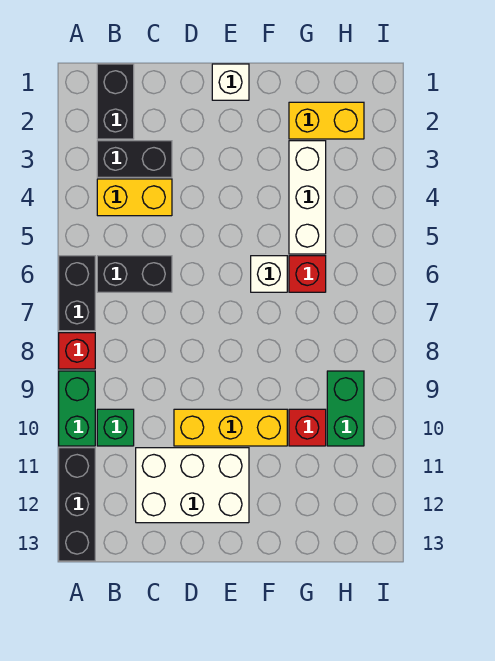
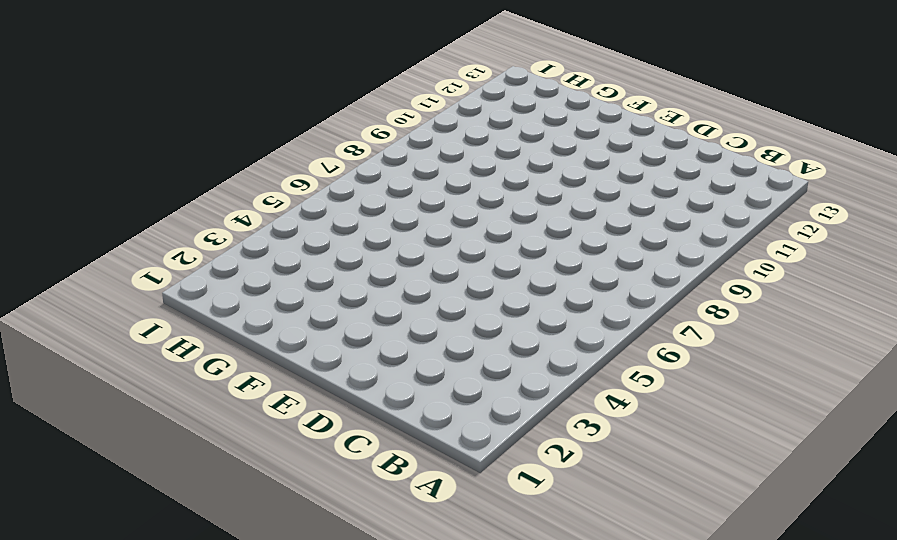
none -> black brick A6:A7 level 1
none -> red brick A8 level 1
none -> green brick A9:A10 level 1

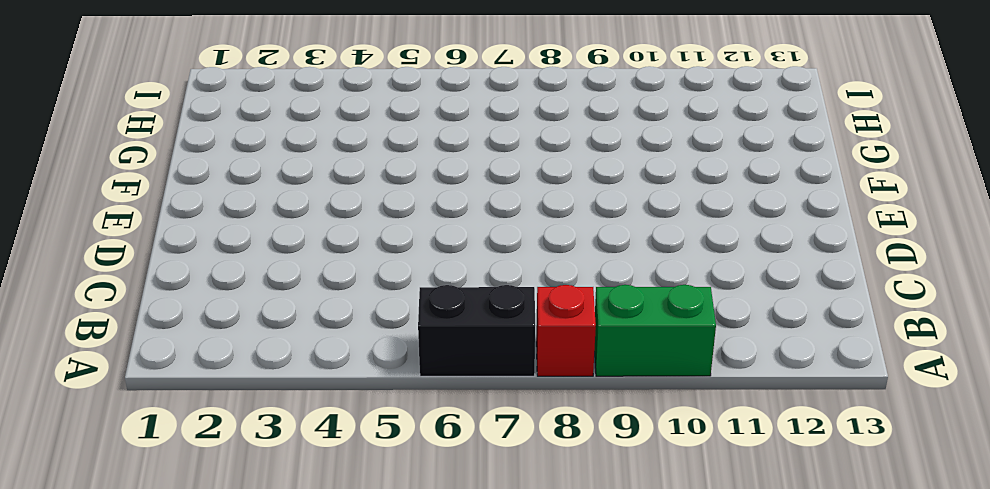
none -> black brick A11:A13 level 1
none -> black brick B1:B2 level 1
none -> black brick B3:C3 level 1

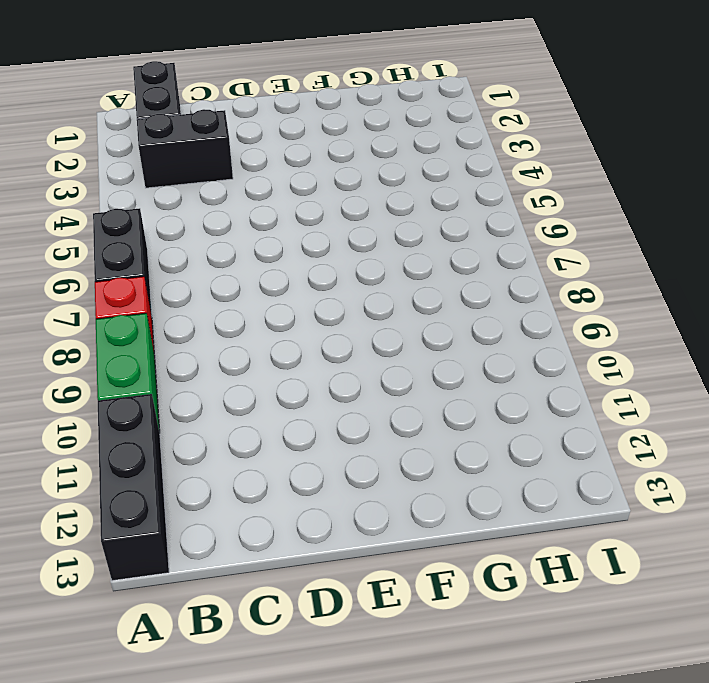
none -> yellow brick B4:C4 level 1
none -> black brick B6:C6 level 1
none -> green brick B10 level 1

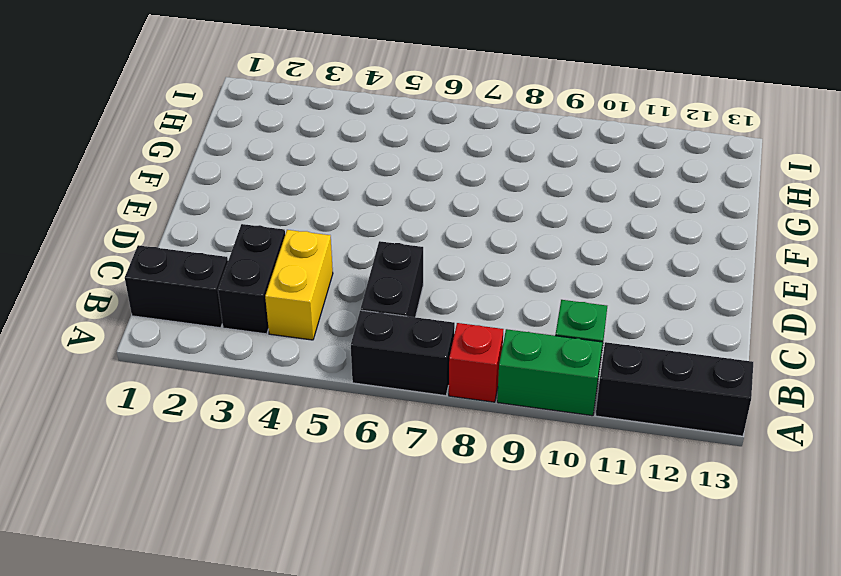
none -> white brick C11:E12 level 1
none -> yellow brick D10:F10 level 1
none -> white brick E1 level 1

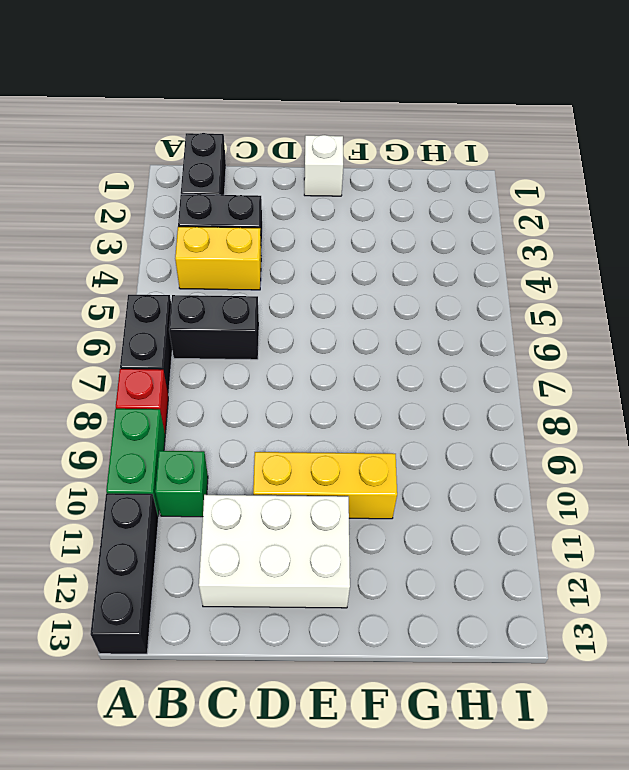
none -> white brick F6 level 1
none -> yellow brick G2:H2 level 1
none -> white brick G3:G5 level 1

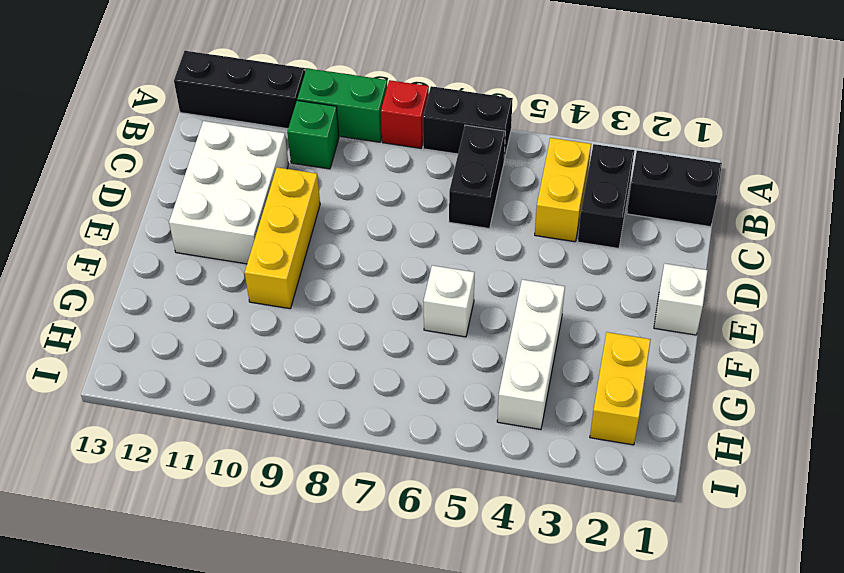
white brick F4:H4 level 1 -> white brick G3:G5 level 1
none -> red brick G6 level 1
none -> red brick G10 level 1
none -> green brick H9:H10 level 1

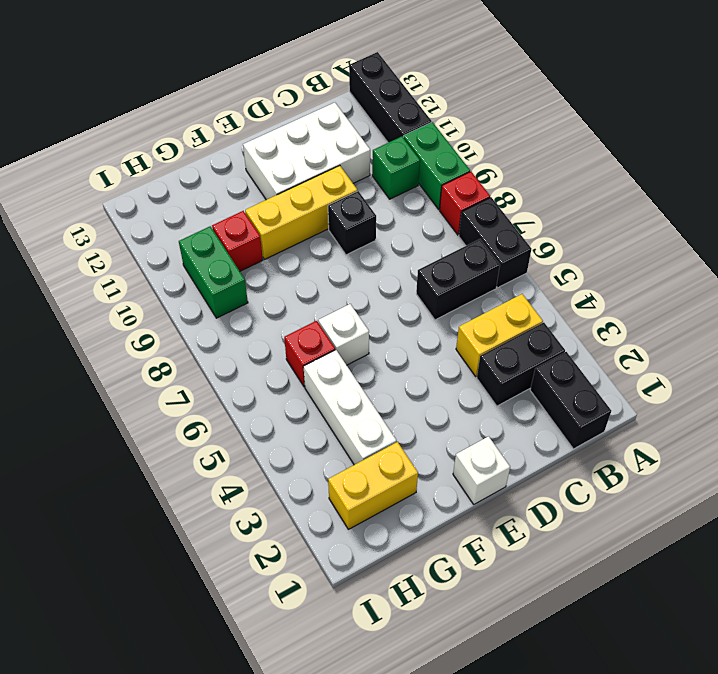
black brick D9 level 1 -> none

